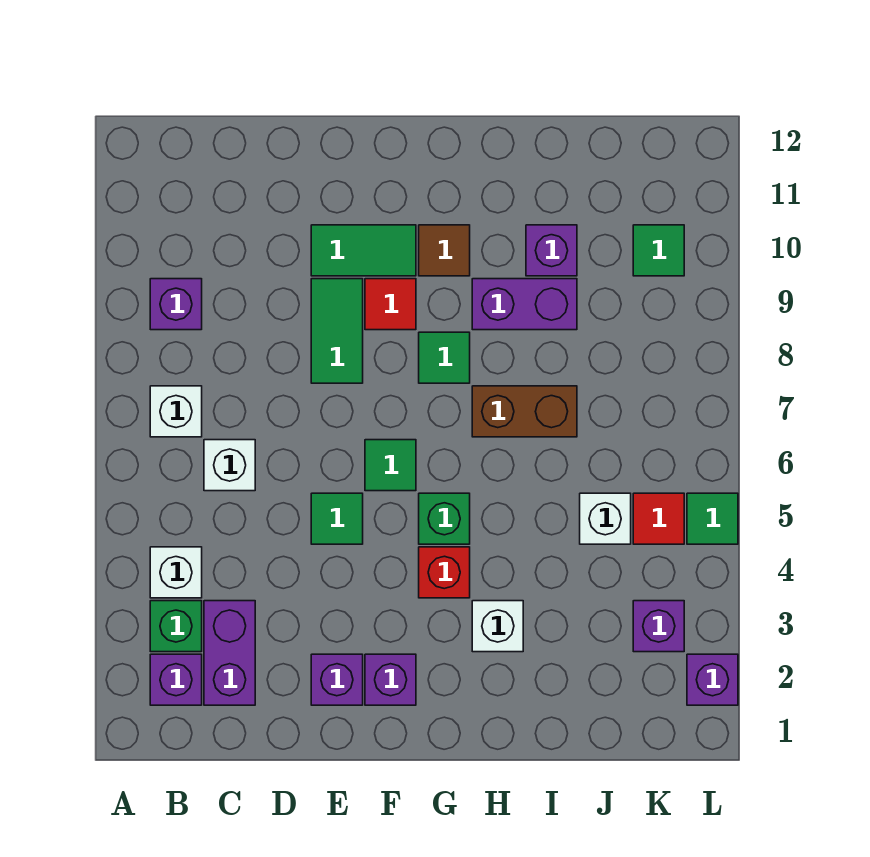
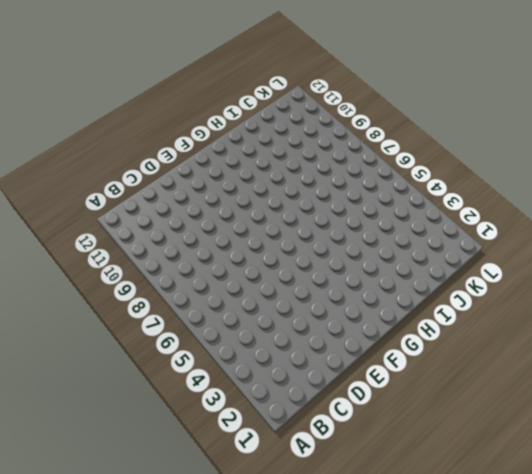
none -> purple brick B2 level 1
none -> green brick B3 level 1
none -> white brick B4 level 1

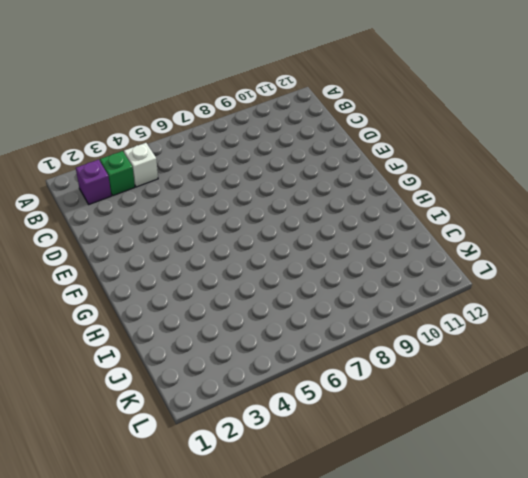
none -> white brick B7 level 1
none -> purple brick B9 level 1
none -> purple brick C2:C3 level 1

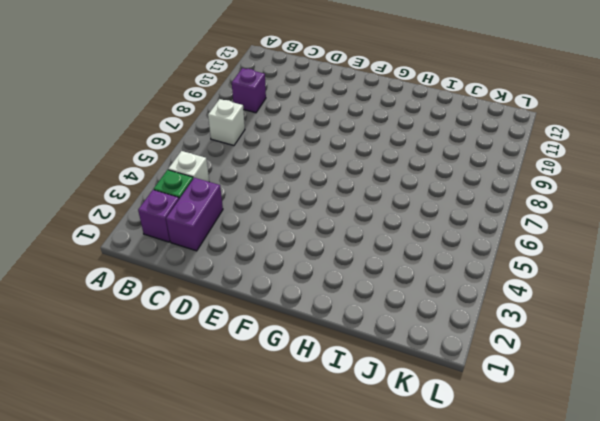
none -> white brick C6 level 1
none -> purple brick E2 level 1
none -> green tile E5 level 1

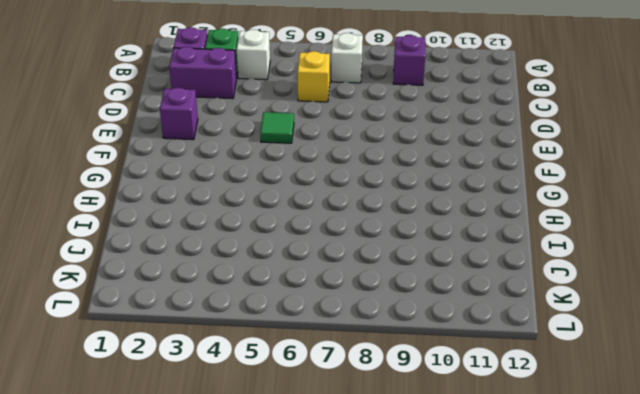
yellow brick C6 level 1 -> white brick C6 level 1
none -> green tile E8:E9 level 1
none -> green tile E10:F10 level 1
none -> purple brick F2 level 1

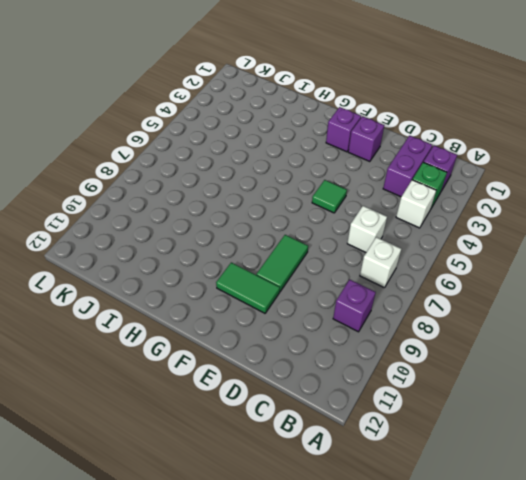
none -> green tile F6 level 1
none -> red tile F9 level 1
none -> red brick G4 level 1

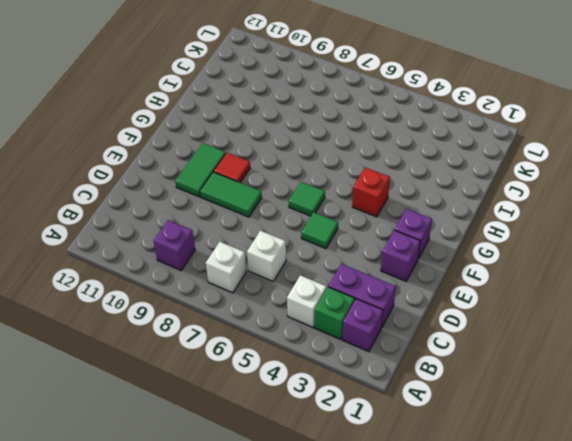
none -> green brick G5 level 1
none -> green tile G8 level 1
none -> brown tile G10 level 1

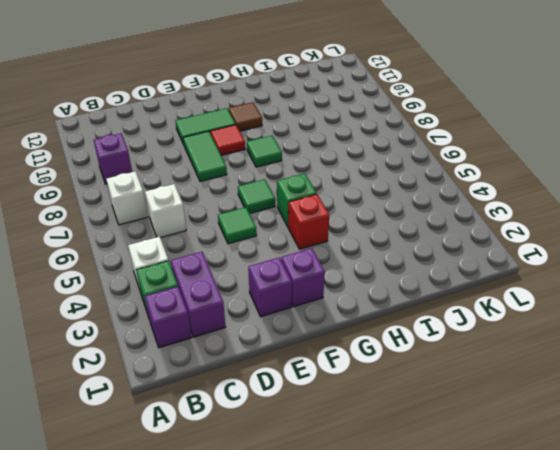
none -> white brick H3 level 1
none -> brown brick H7:I7 level 1
none -> purple brick H9:I9 level 1

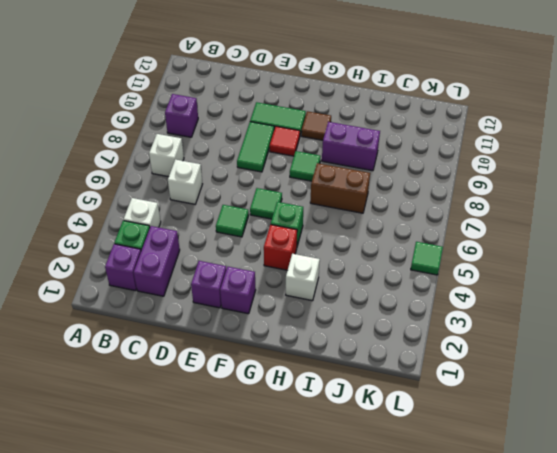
none -> purple brick I10 level 1
none -> white brick J5 level 1
none -> purple brick K3 level 1

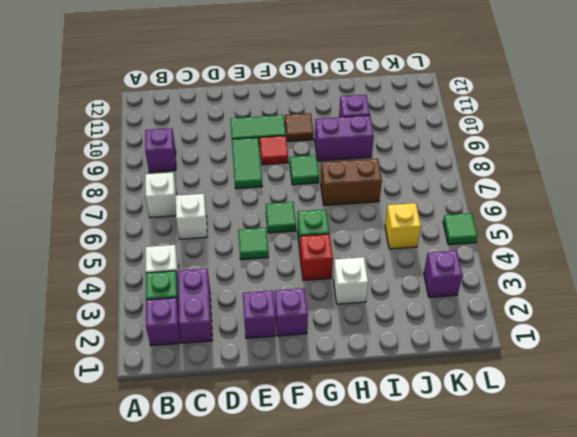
yellow brick J5 level 1 -> white brick J5 level 1
none -> red tile K5 level 1
none -> green tile K10 level 1
none -> purple brick L2 level 1

